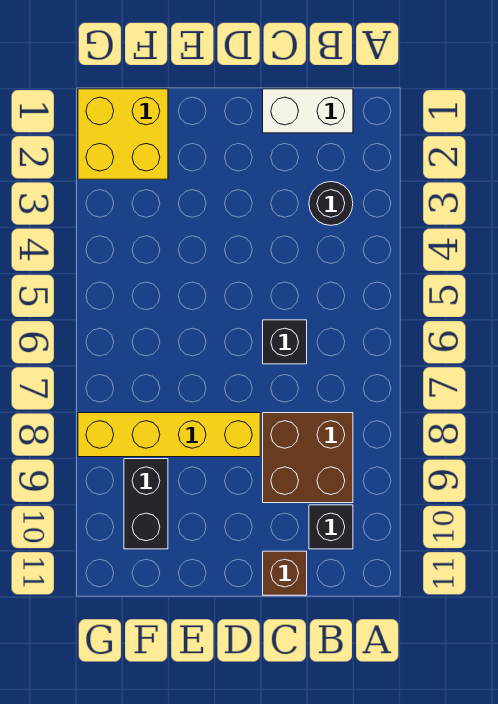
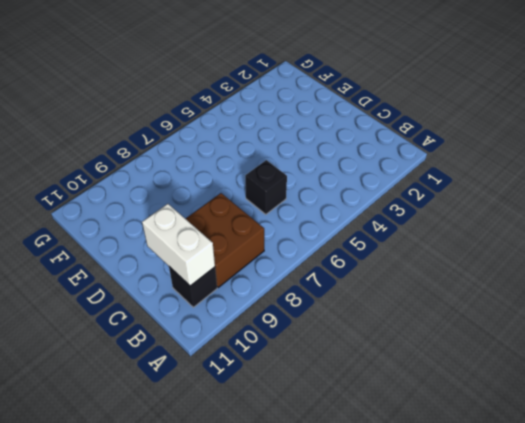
white brick B10:C10 level 2 -> white brick B1:C1 level 1
none -> black round brick B3 level 1
none -> brown brick C11 level 1

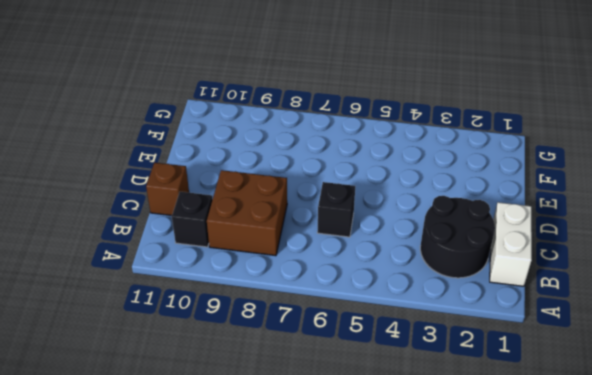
black round brick B2:C3 level 1 -> black round brick B3 level 1
none -> yellow brick D8:G8 level 1
none -> yellow brick F1:G2 level 1

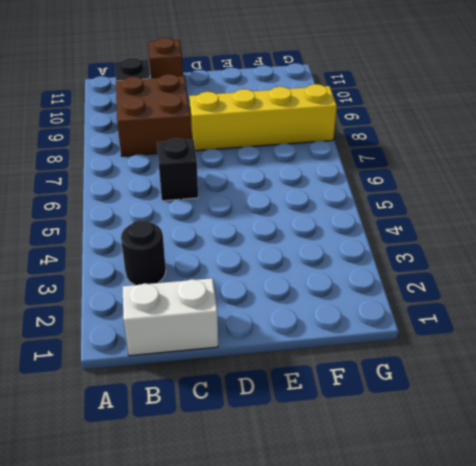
none -> yellow brick F1:G2 level 1
none -> black brick F9:F10 level 1

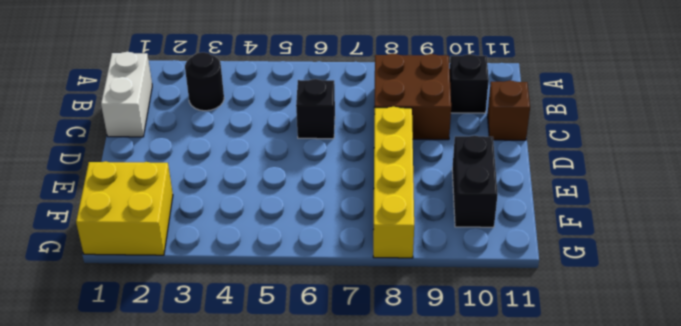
black brick E10:F10 level 1 -> black brick F9:F10 level 1

